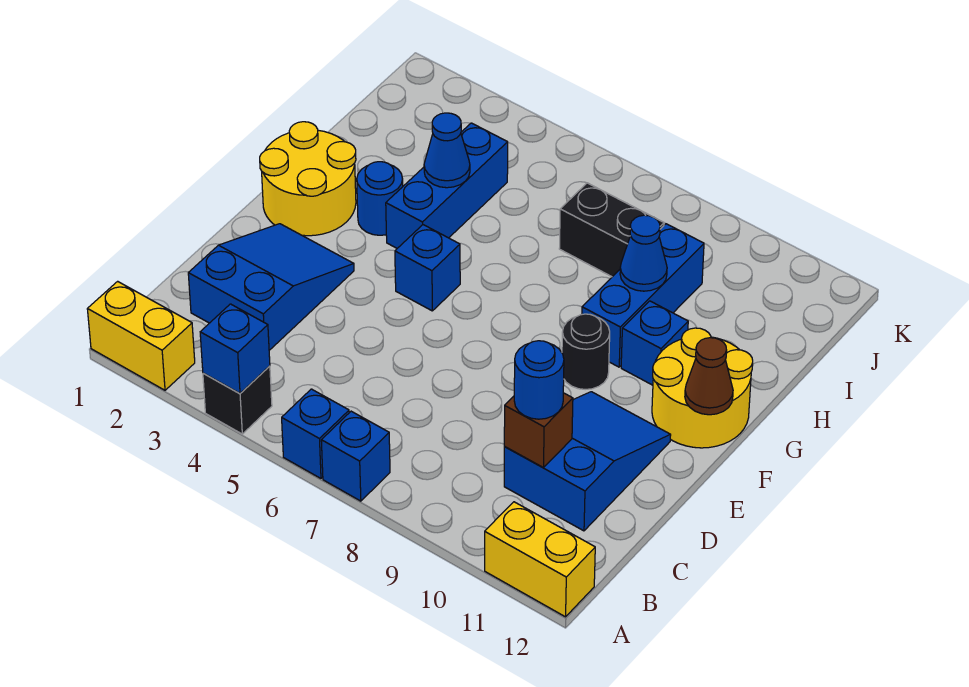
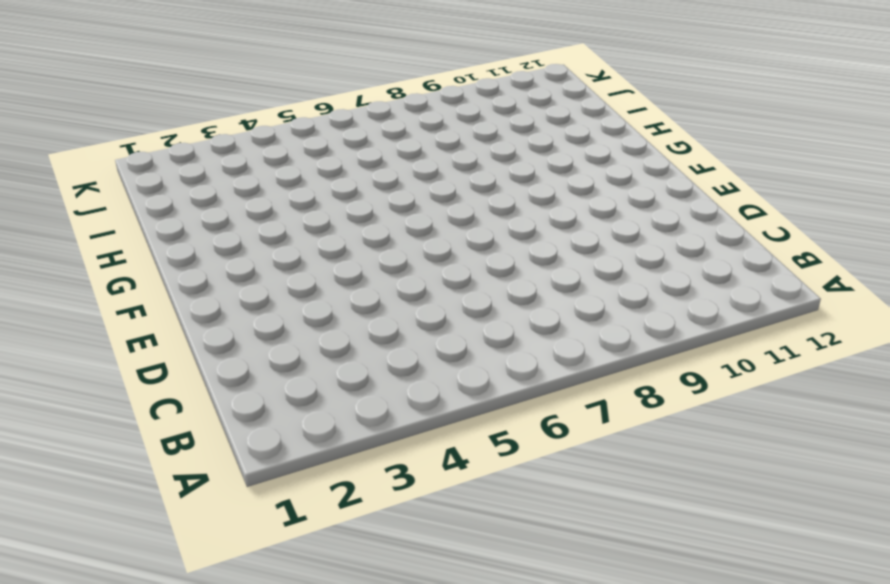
none -> yellow brick A1:A2 level 1
none -> black brick A4 level 1
none -> blue brick A6 level 1

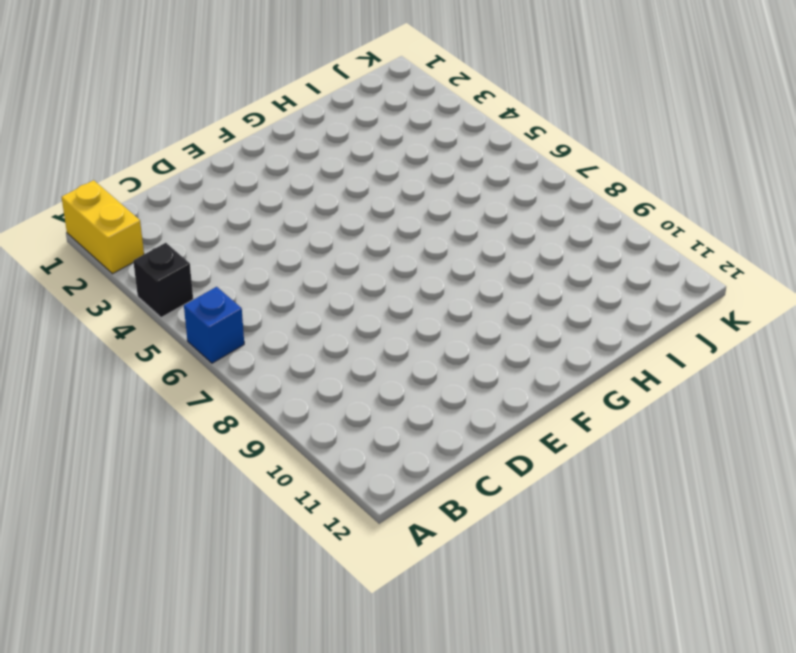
none -> blue brick A7 level 1
none -> yellow brick A11:A12 level 1
none -> blue slope C2:E3 level 1 top C

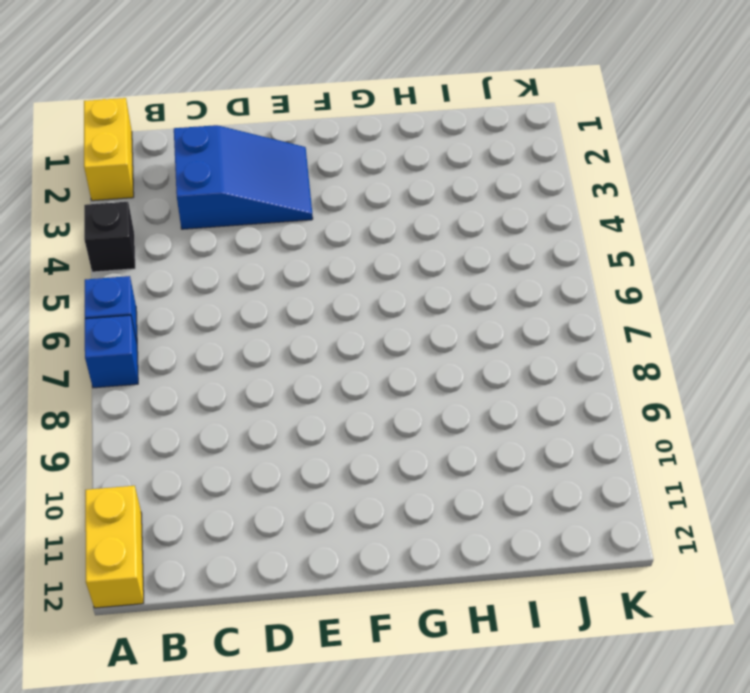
none -> blue slope C10:E11 level 1 top C
none -> yellow round brick F1:G2 level 1
none -> blue brick F5 level 1

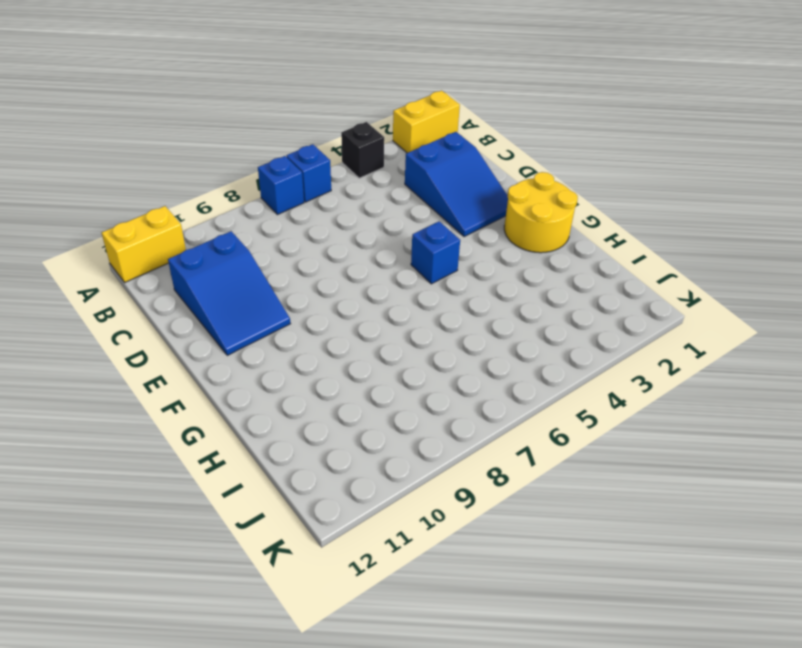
none -> black round brick F9 level 1
none -> yellow round brick F11:G12 level 1
none -> blue round brick G3 level 1

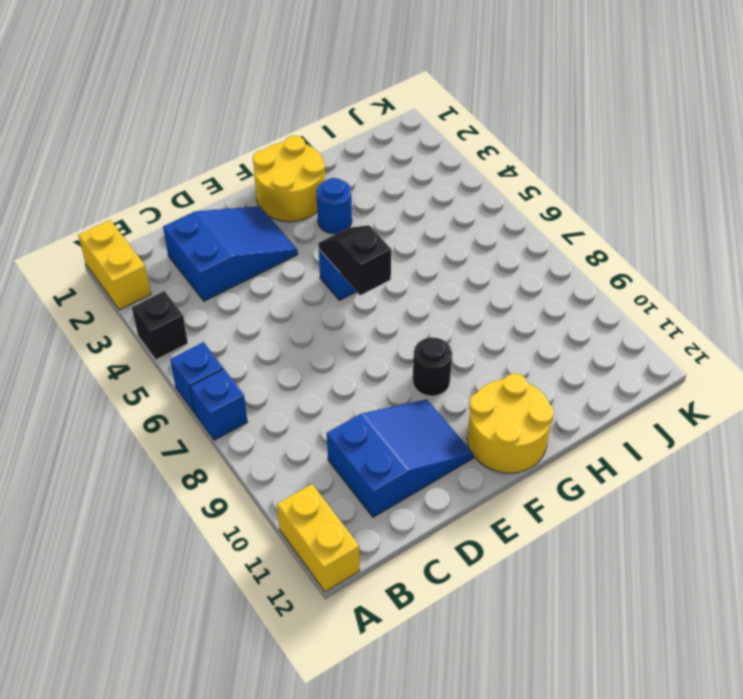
black slope F5:F6 level 2 top 6 -> none
none -> blue brick G4:I4 level 1
none -> blue brick G9:I9 level 1
none -> blue brick G10 level 1

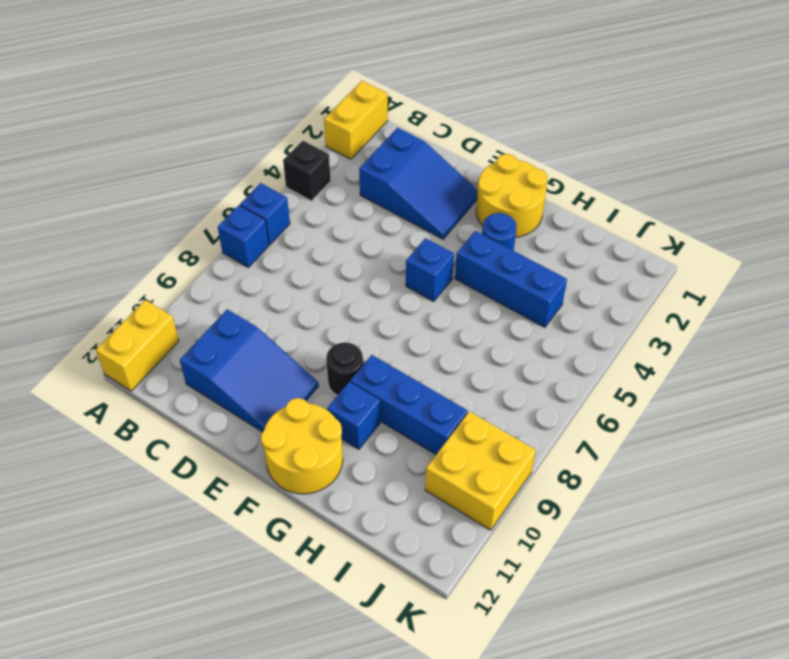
yellow brick J9:K10 level 1 -> none
none -> black brick I7:I8 level 1
none -> blue brick A4 level 2
none -> brown brick C10 level 2

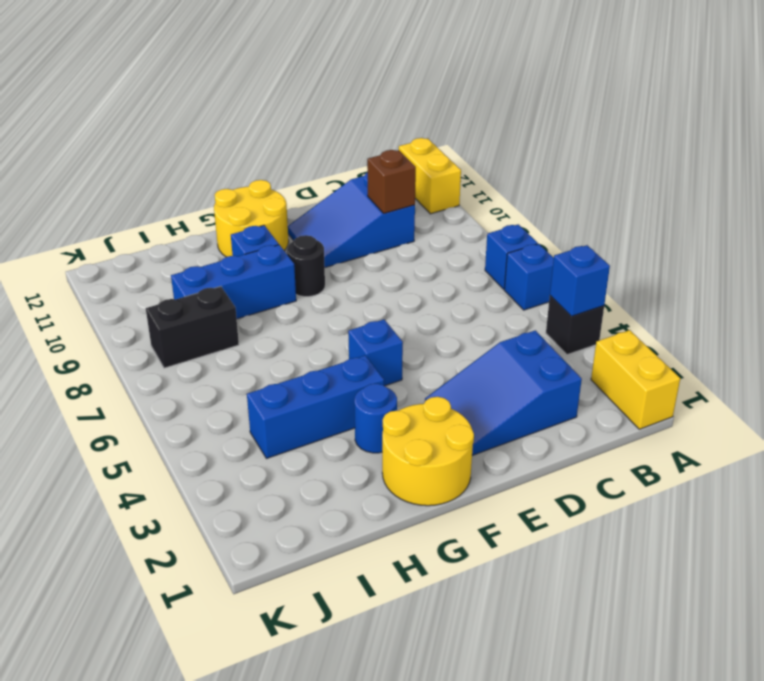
black brick I8:J8 level 1 -> black brick I7:I8 level 1
none -> brown cone F12 level 2
none -> blue cone H4 level 2
none -> blue cone H9 level 2

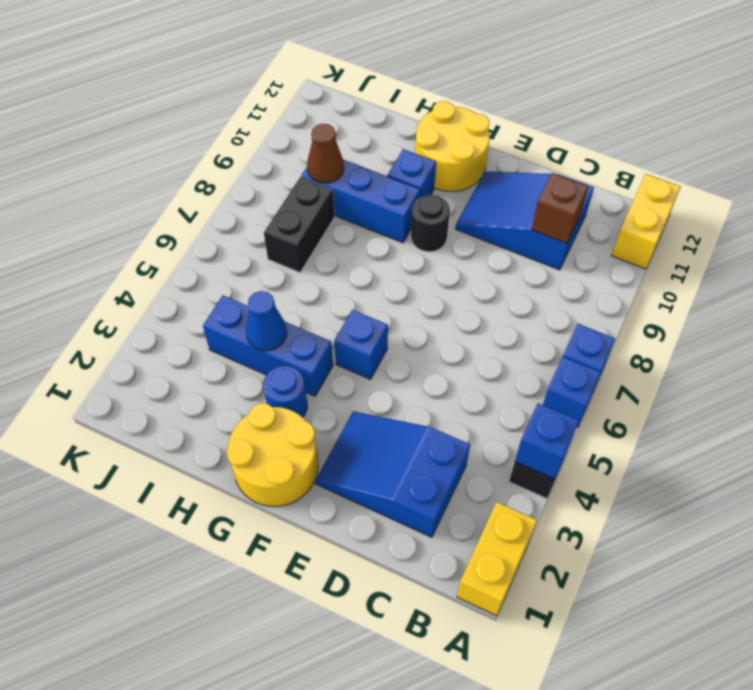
brown cone I9 level 2 -> brown cone F12 level 2
none -> blue cone H9 level 2
none -> blue round brick C10 level 3

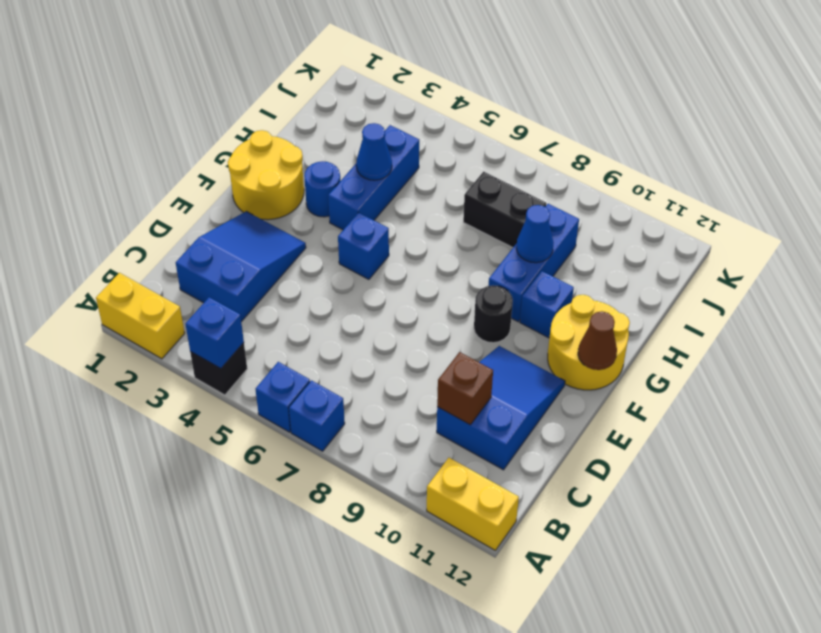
none -> blue round brick C10 level 3

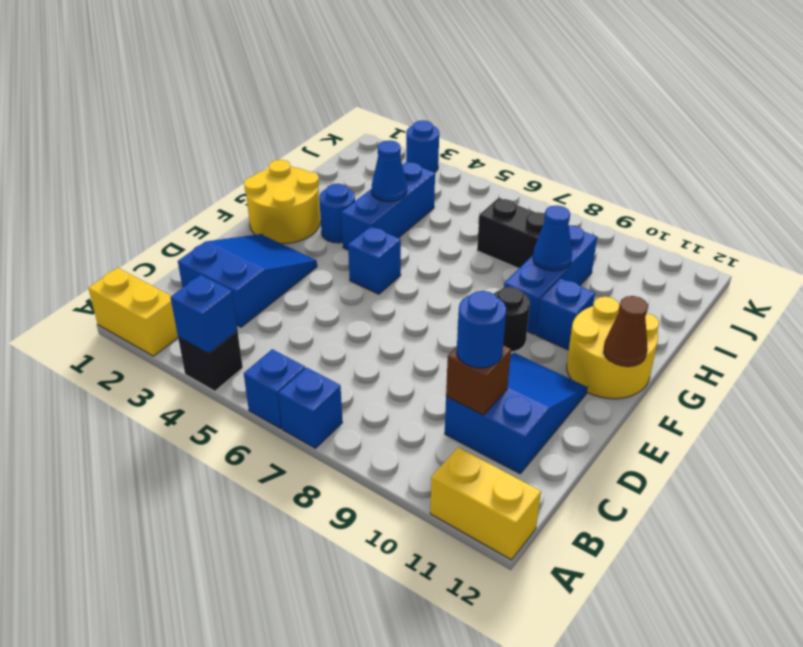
blue round brick K3 level 1 -> none

